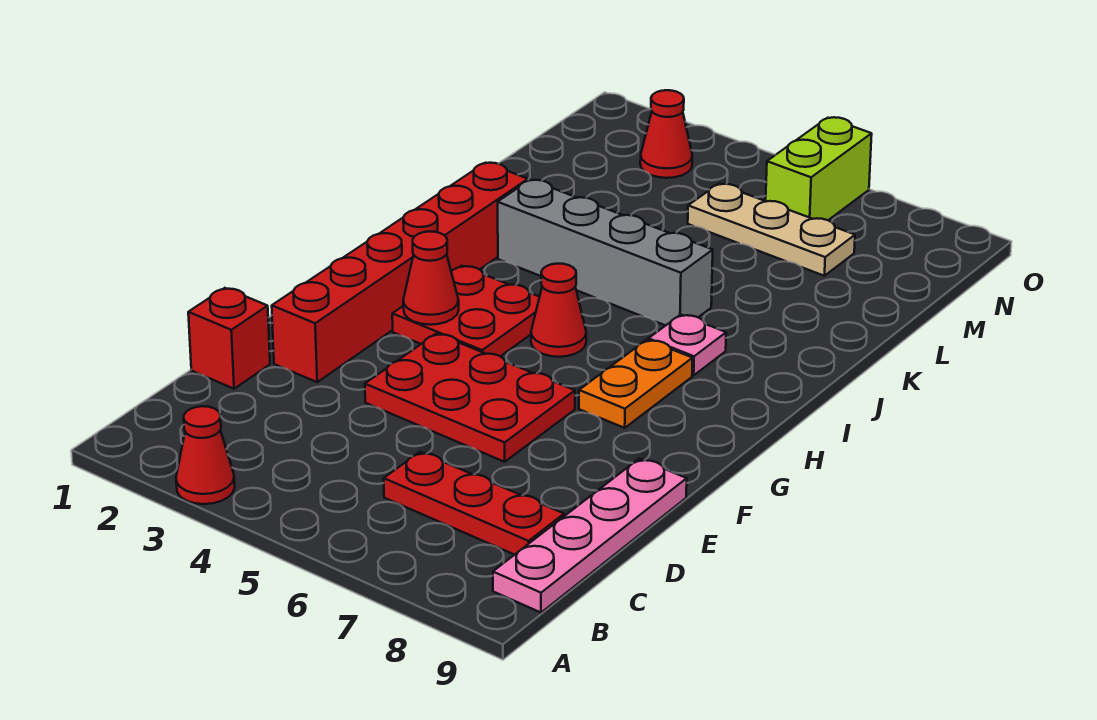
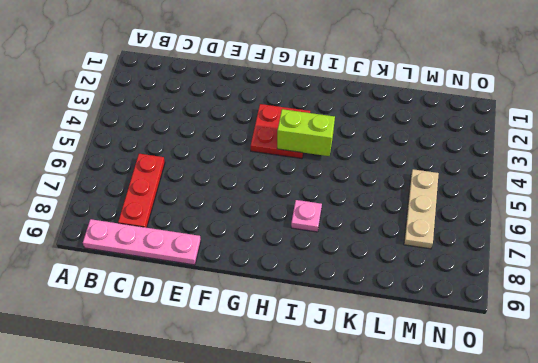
lime brick H4:I4 level 2 -> lime brick N6:O6 level 1
none -> red cone A3 level 1
none -> red brick D1 level 1
none -> red brick E2:J2 level 1

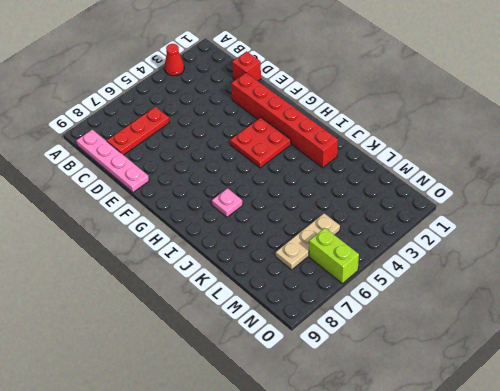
none -> red plate E4:F6 level 1
none -> orange plate G7:H7 level 1
none -> red cone H5 level 1

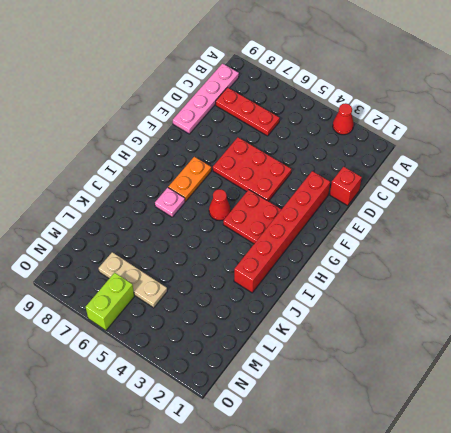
none -> grey brick J3:J6 level 1
none -> red cone N3 level 1
none -> red cone G3 level 2

